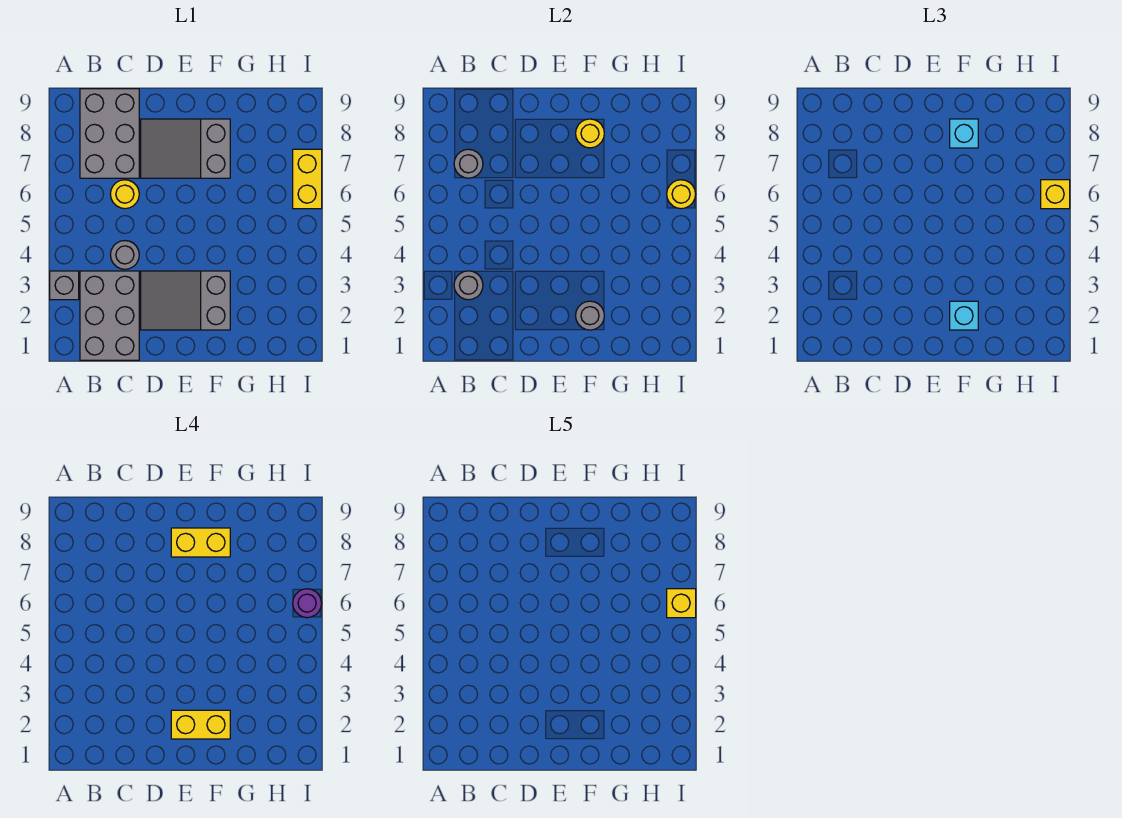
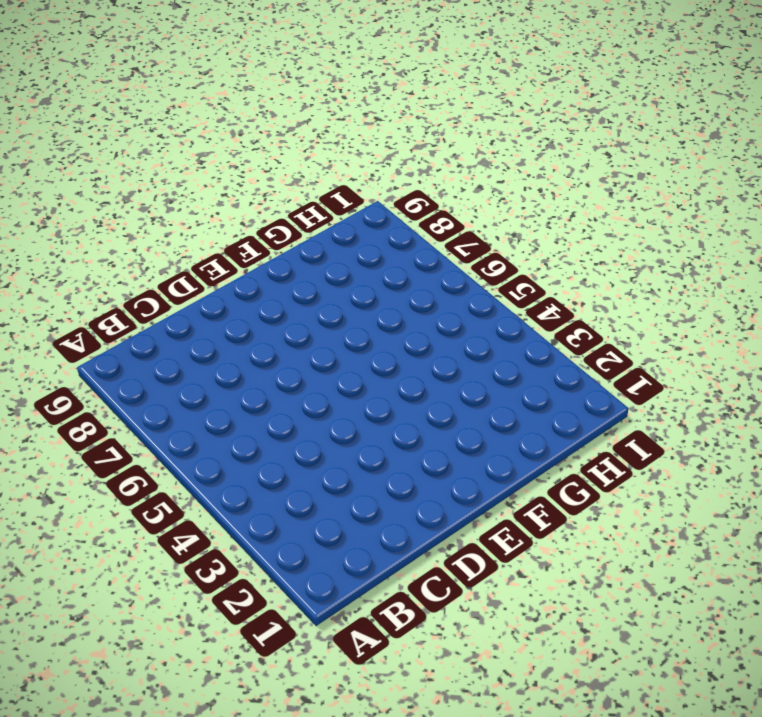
none -> grey brick A3 level 1
none -> grey brick B1:C3 level 1
none -> grey brick B7:C9 level 1

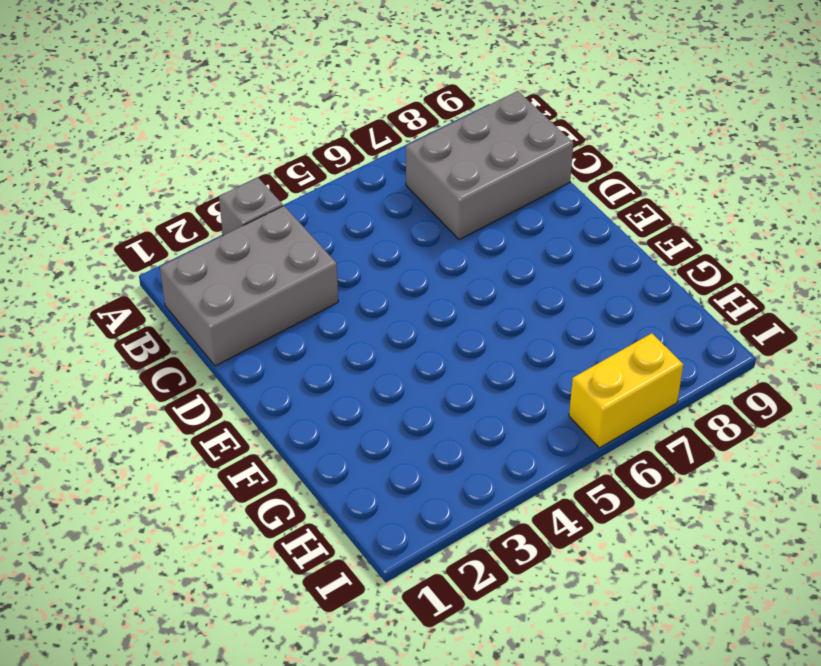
none -> grey round brick C4 level 1
none -> yellow round brick C6 level 1
none -> grey slope D2:F3 level 1 top F

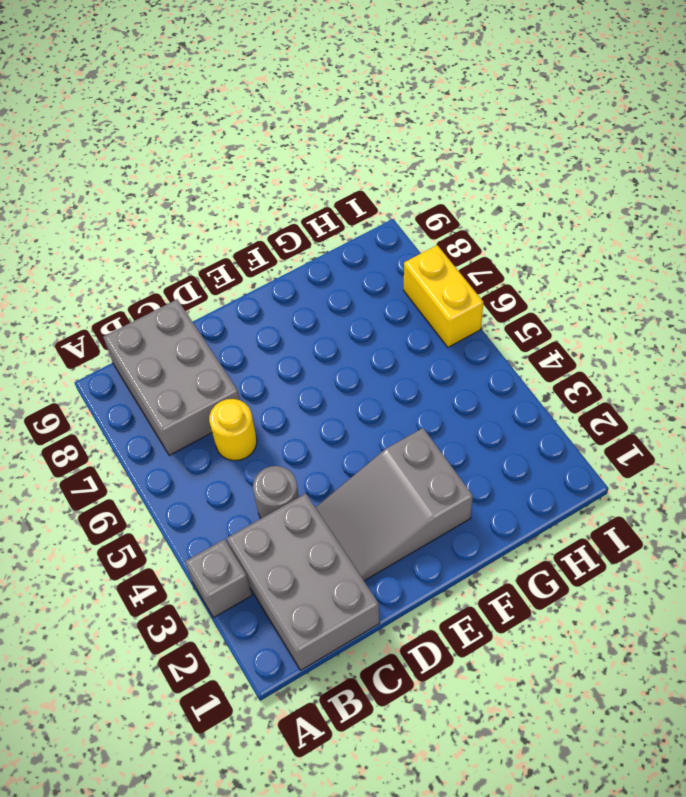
none -> grey slope D7:F8 level 1 top F
none -> grey round brick B3 level 2
none -> grey round brick B7 level 2

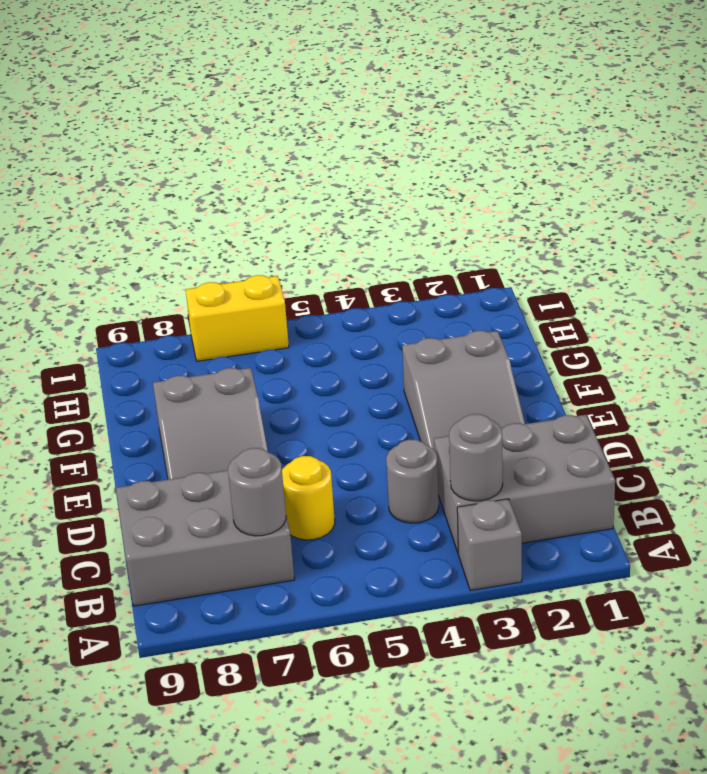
none -> grey round brick F2 level 2
none -> yellow round brick F8 level 2
none -> yellow round brick I6 level 2

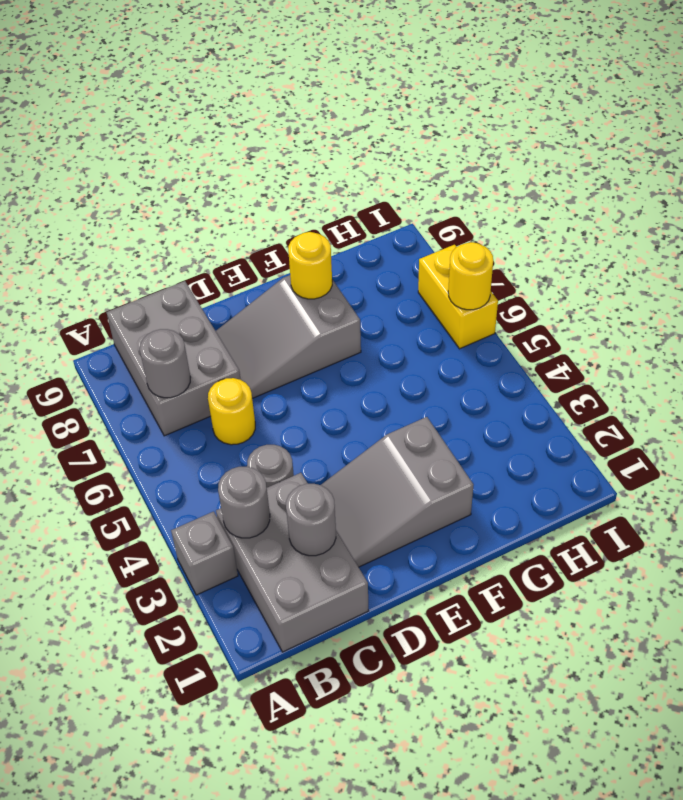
grey round brick C2 level 2 -> grey round brick F2 level 2
none -> cyan brick F2 level 3
none -> cyan brick F8 level 3
none -> yellow brick I6 level 3

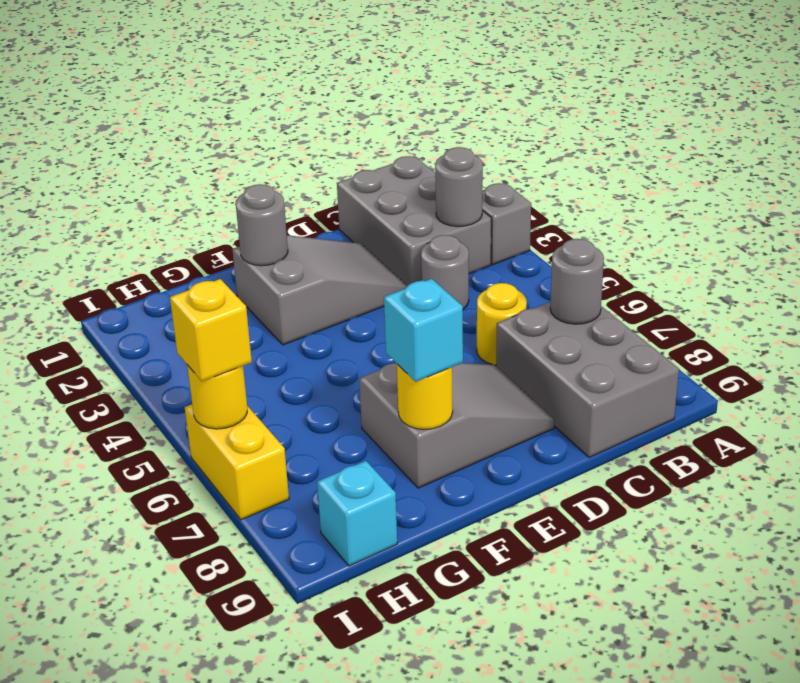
cyan brick H9 level 1 -> cyan brick F2 level 3
none -> yellow brick E2:F2 level 4
none -> yellow brick E8:F8 level 4
none -> purple round brick I6 level 4

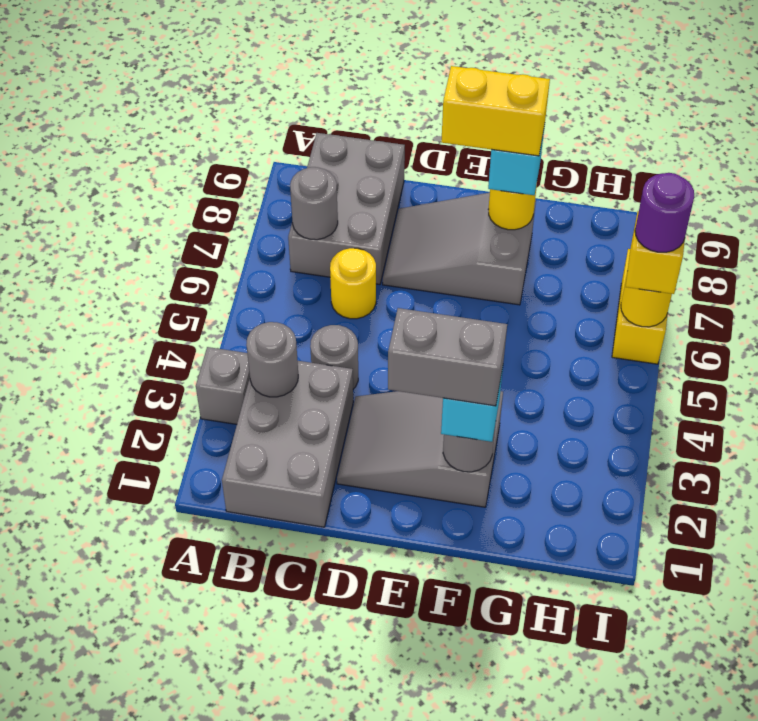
grey brick E2:F2 level 4 -> yellow brick E2:F2 level 4
none -> yellow brick I6 level 5

